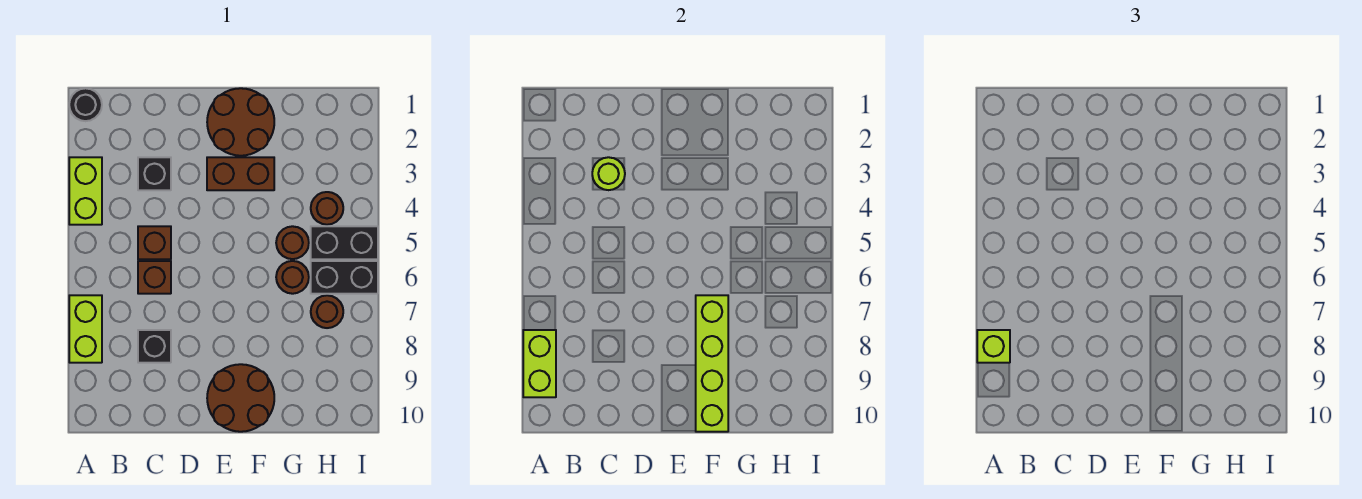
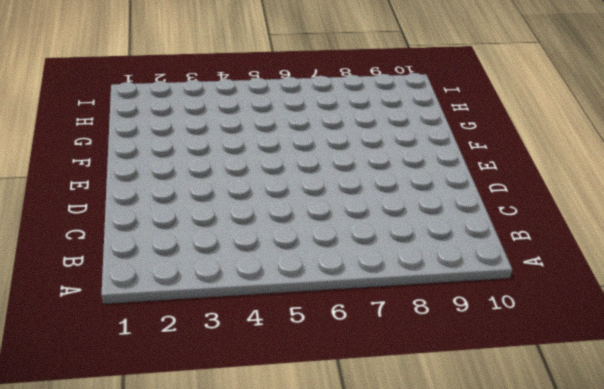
none -> black round brick A1 level 1
none -> lime brick A3:A4 level 1
none -> lime brick A7:A8 level 1

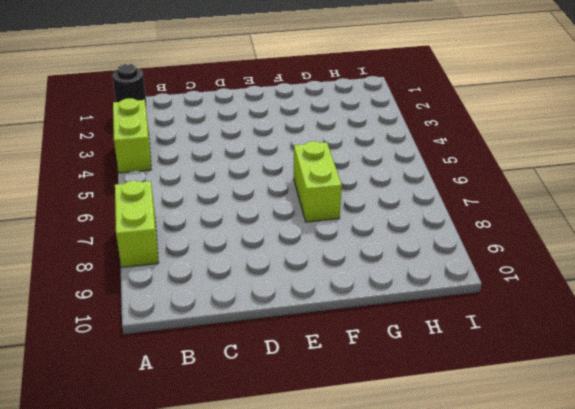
lime brick F6:F7 level 1 -> lime brick A8:A9 level 2
none -> black brick C3 level 1
none -> brown brick C5 level 1
none -> brown brick C6 level 1

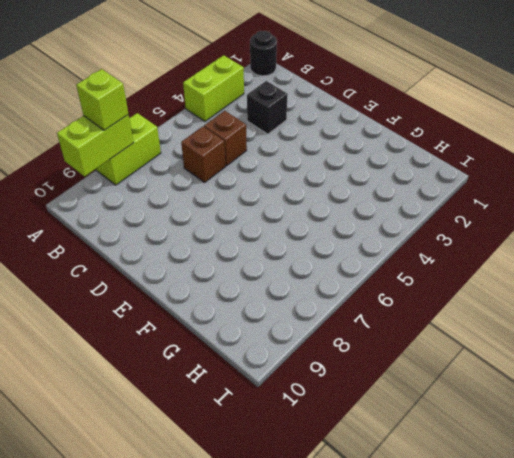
none -> black brick C8 level 1
none -> brown round brick E1:F2 level 1
none -> brown brick E3:F3 level 1

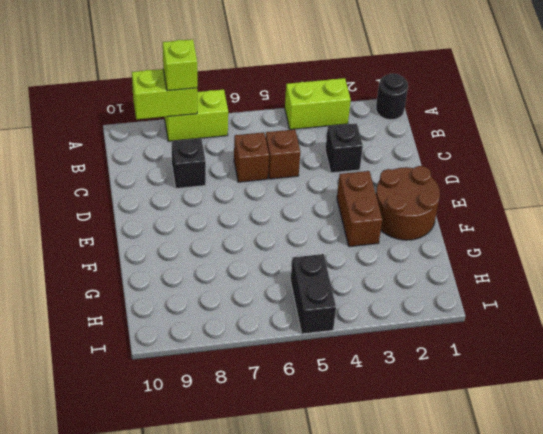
none -> brown round brick E9:F10 level 1
none -> brown round brick G5 level 1
none -> brown round brick G6 level 1

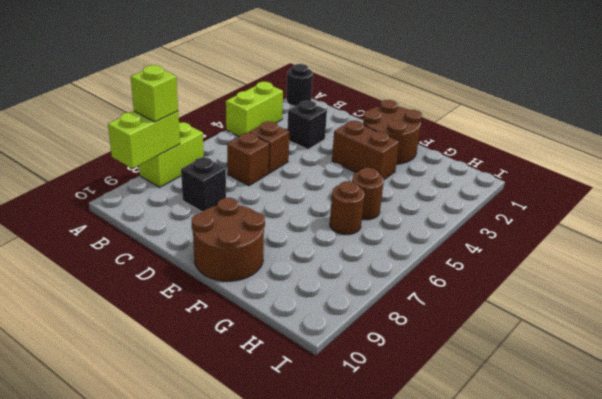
none -> brown round brick H4 level 1
none -> black brick H5:I5 level 1
none -> black brick H6:I6 level 1

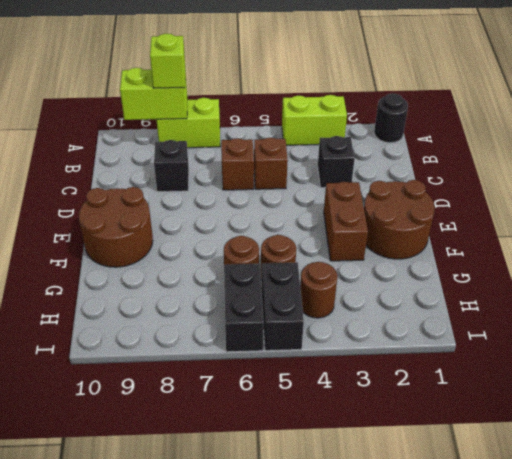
none -> brown round brick H7 level 1
none -> lime round brick C3 level 2
none -> lime brick F7:F10 level 2

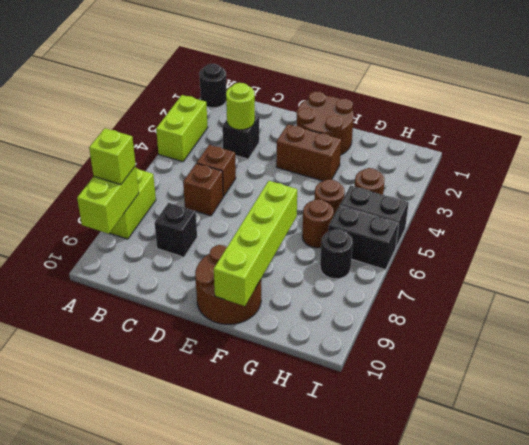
black round brick H7 level 1 -> brown round brick H7 level 1

